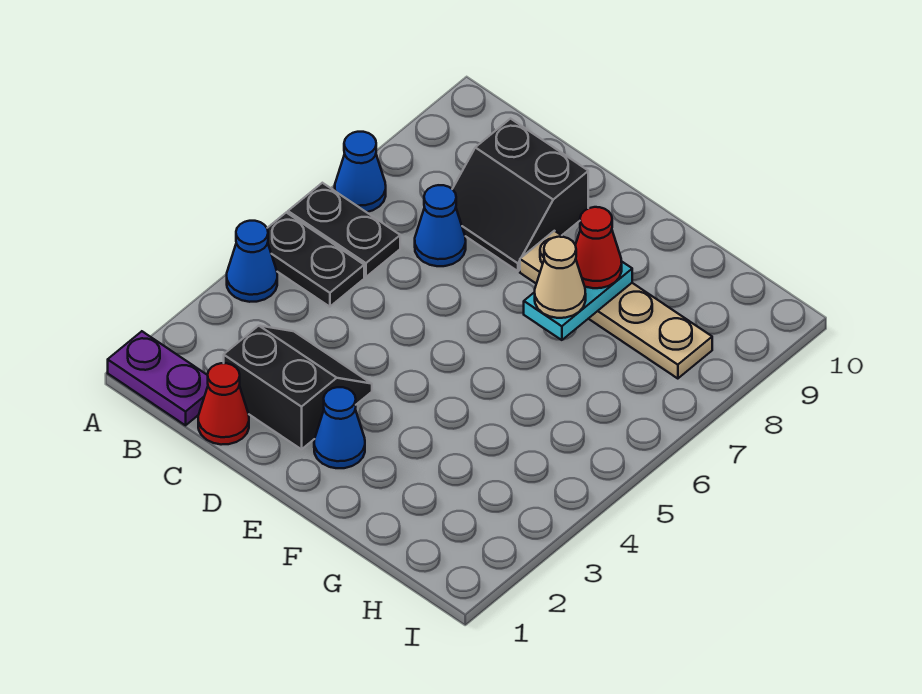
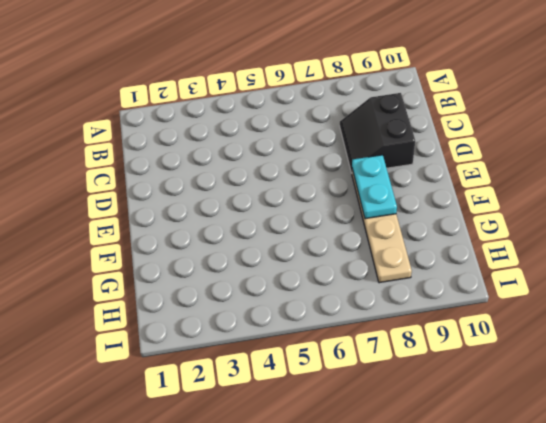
cyan plate E8:F8 level 2 -> cyan plate F7:F8 level 2
none -> purple plate A1:B1 level 1
none -> blue cone A4 level 1
none -> black plate A5:B5 level 1

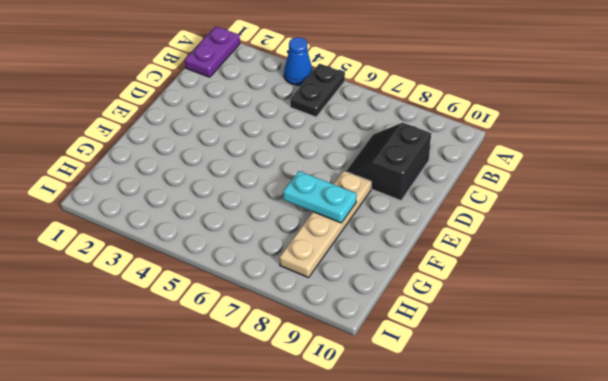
none -> black plate A6:B6 level 1
none -> blue cone A7 level 1
none -> red cone C1 level 1

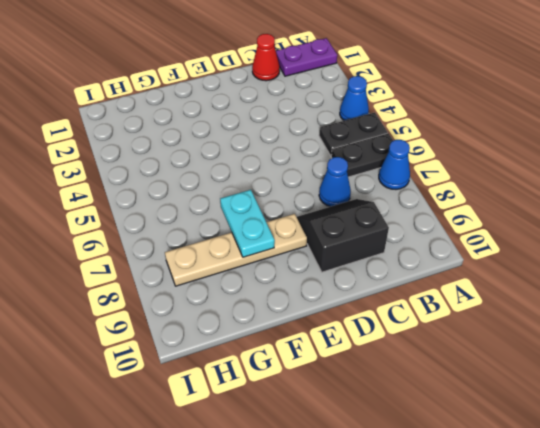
none -> black slope C2:D3 level 1 top 2
none -> blue cone E2 level 1
none -> tan cone F7 level 3

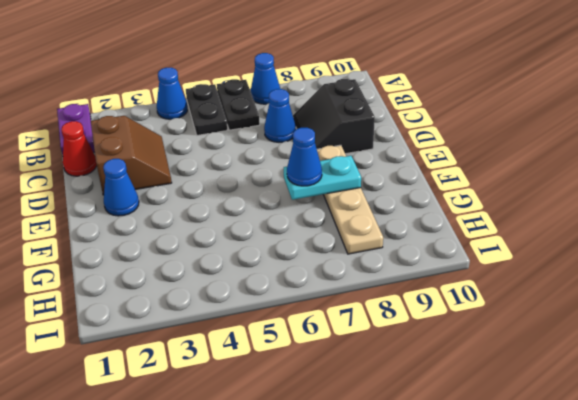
brown slope C2:D3 level 1 top 2 -> black slope C2:D3 level 1 top 2
blue cone F7 level 3 -> tan cone F7 level 3
none -> red cone F8 level 3

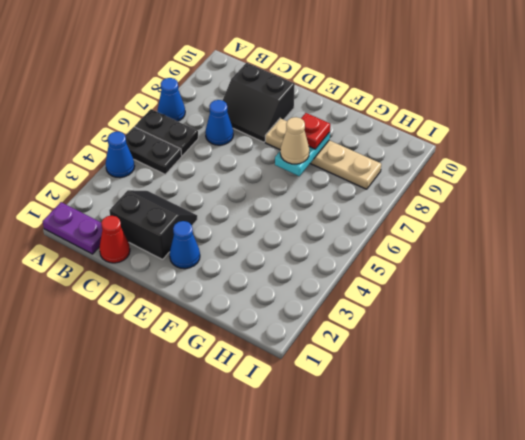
red plate F8 level 3 -> red cone F8 level 3

